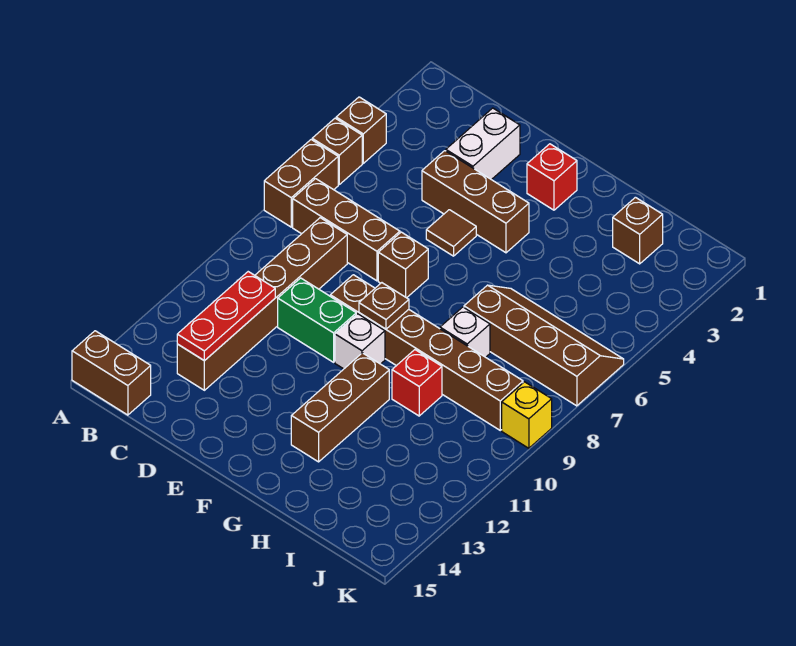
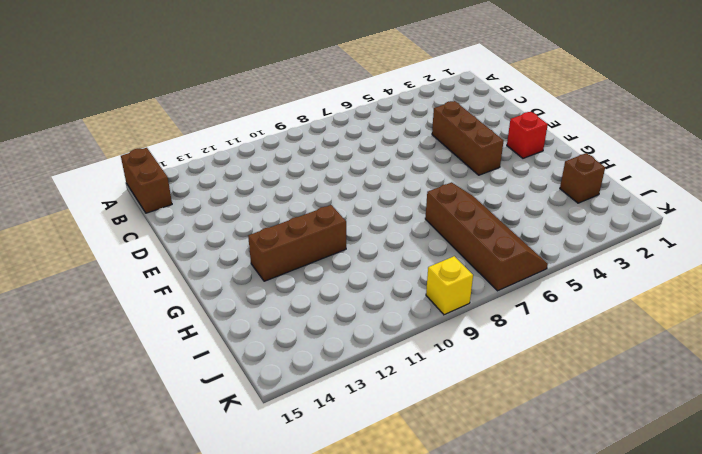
none -> brown brick A4 level 1
none -> brown brick A5 level 1
none -> brown brick A6:A7 level 1

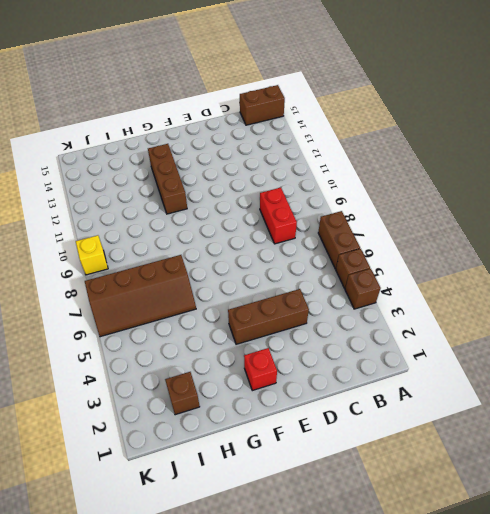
red brick C8:C9 level 1 -> brown brick C8:C13 level 1
none -> brown brick B7:D7 level 1
none -> white brick D2:D3 level 1
none -> green brick D10:E10 level 1

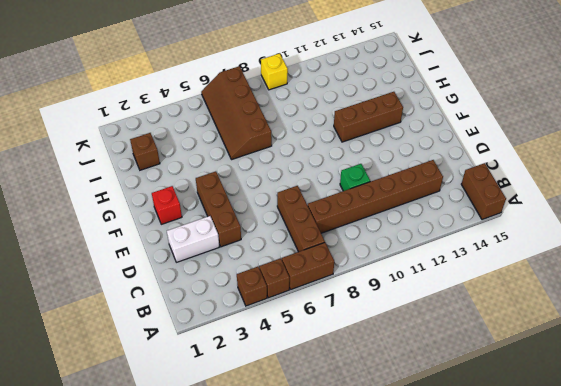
green brick D10 level 1 -> green brick D10:E10 level 1
none -> brown tile E5 level 1
none -> brown brick E7 level 1
none -> brown brick E9:J9 level 1

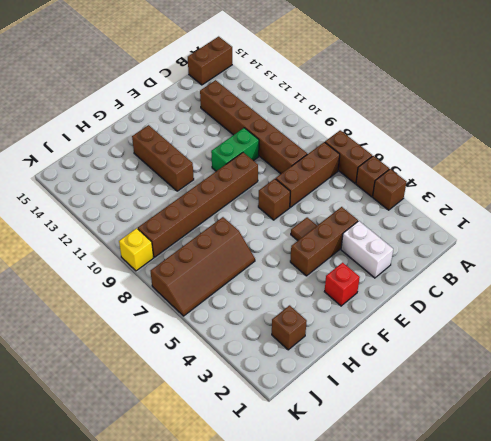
none -> white brick F10 level 1
none -> white brick H8 level 1
none -> red brick H10 level 1

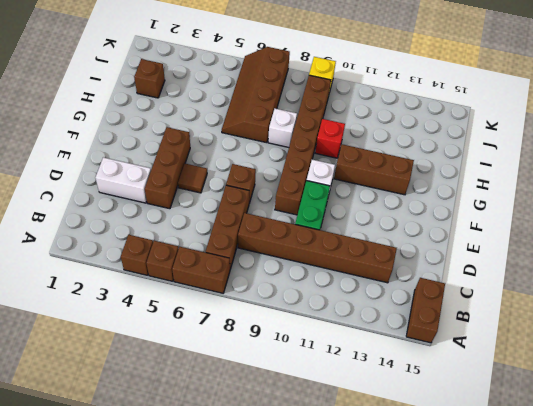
none -> red brick F2 level 1
none -> red plate C11:C13 level 2
none -> brown plate F9 level 2

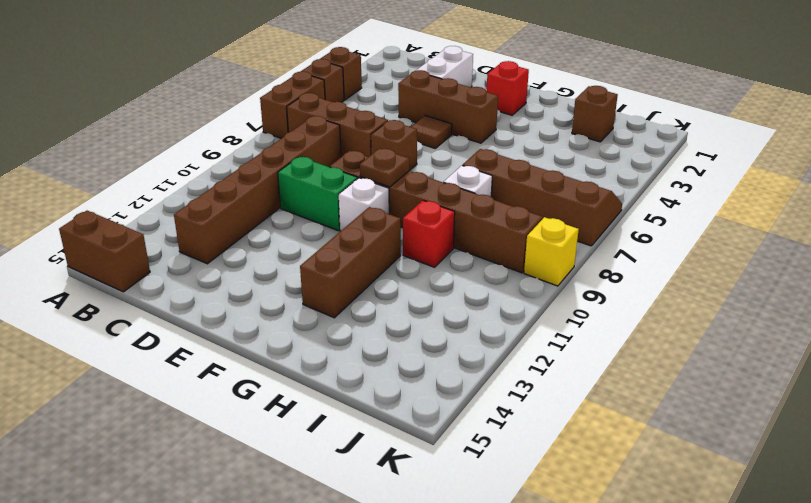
none -> red plate C11:C13 level 2

